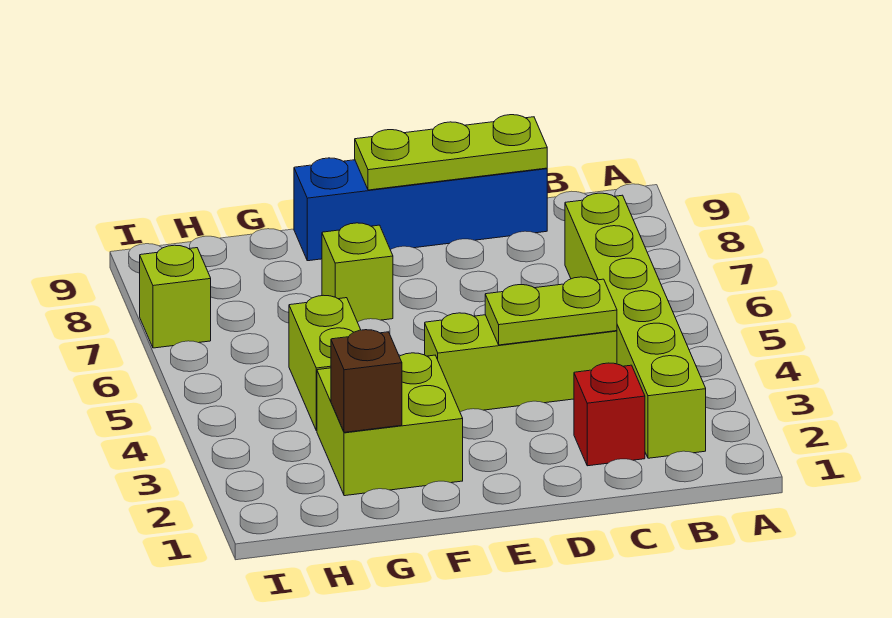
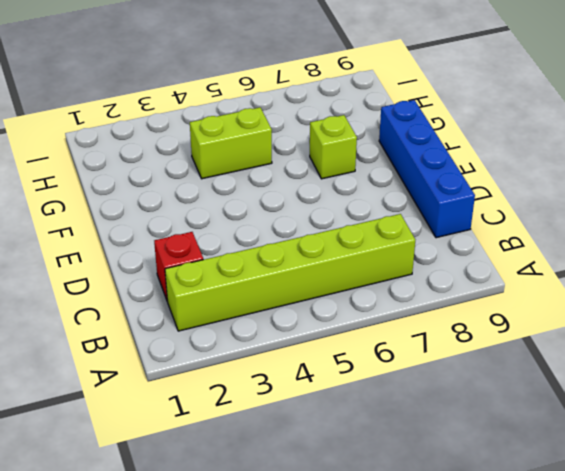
none -> lime brick C4:E4 level 1
none -> lime brick F2:G3 level 1

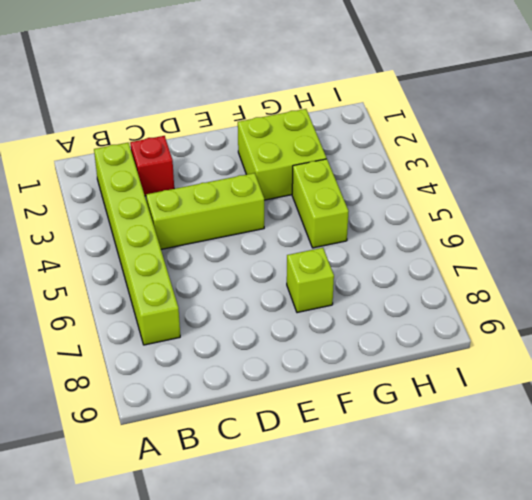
none -> blue brick C9:F9 level 1
none -> lime brick I7 level 1

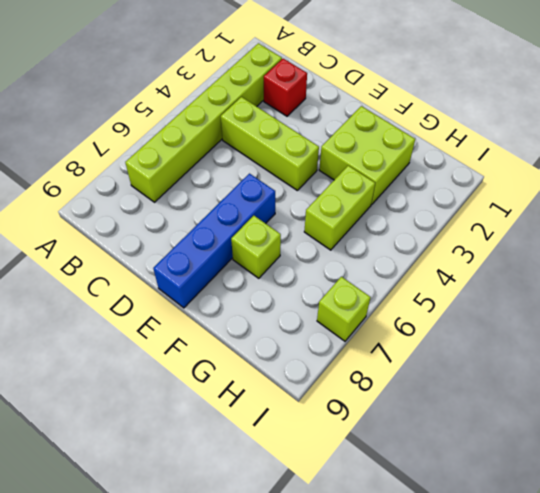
blue brick E6:E9 level 1 -> blue brick C9:F9 level 1
none -> lime plate C4:D4 level 2
none -> lime plate C9:E9 level 2

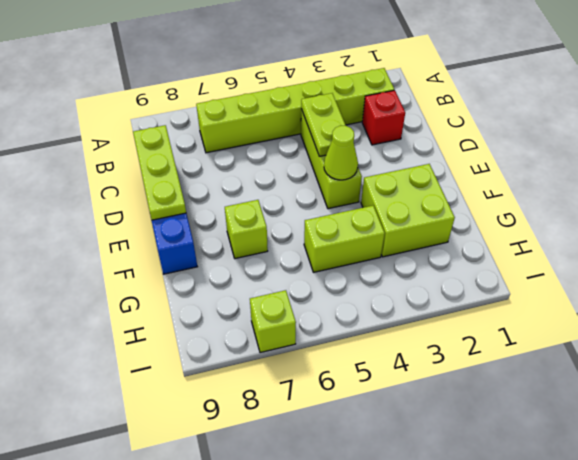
lime cone E4 level 2 -> none
none -> brown brick G2 level 2

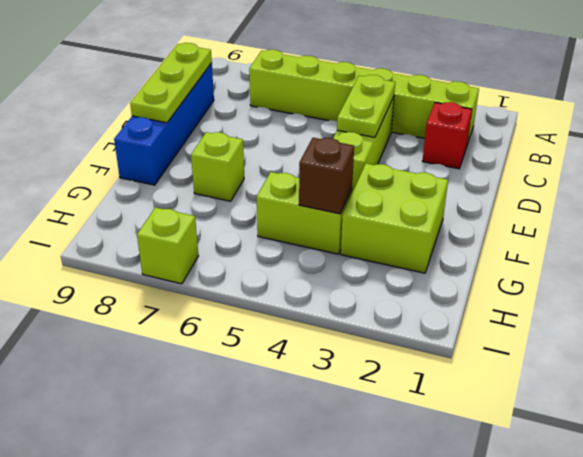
brown brick G4 level 2 -> brown brick G2 level 2

